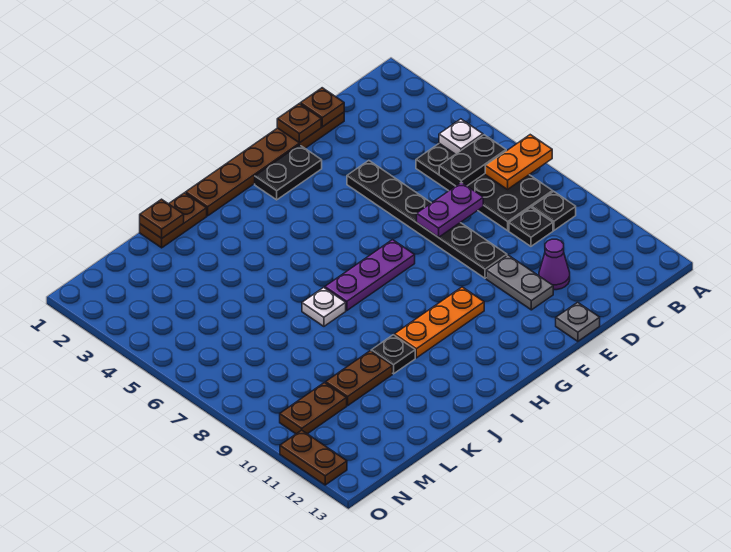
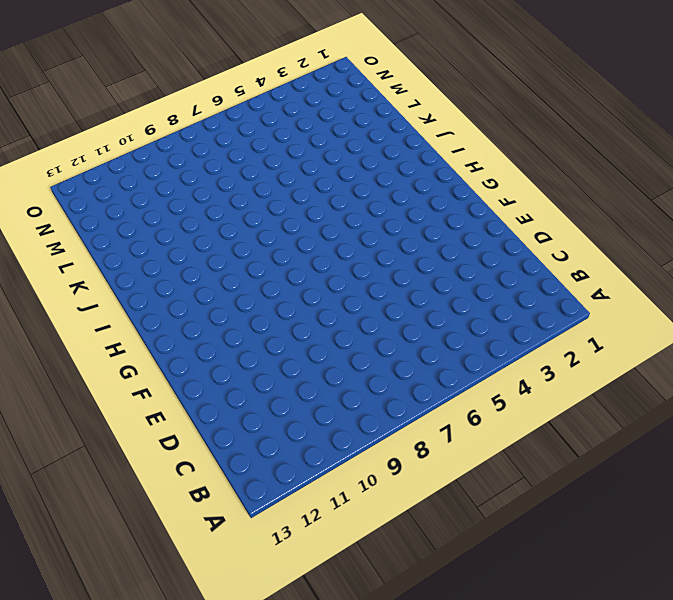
none -> black plate B5:C8 level 1
none -> black plate B9 level 1
none -> black plate C9 level 1

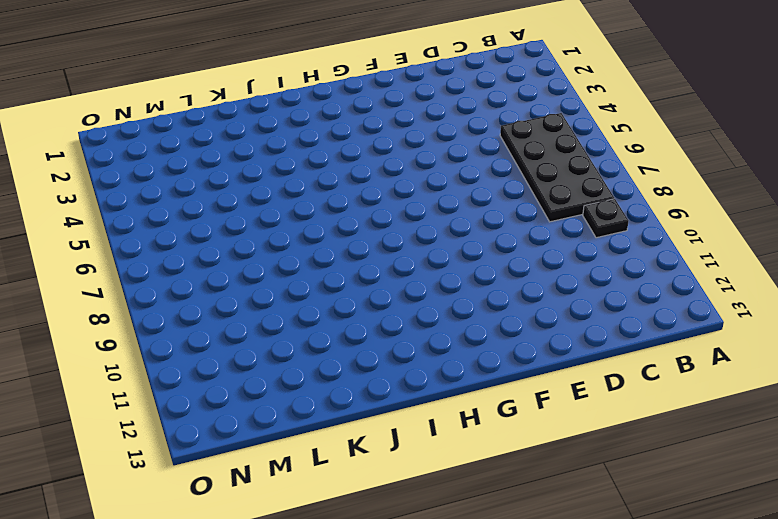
none -> black plate C9 level 1
none -> brown plate D1:I1 level 1
none -> purple cone D11 level 1

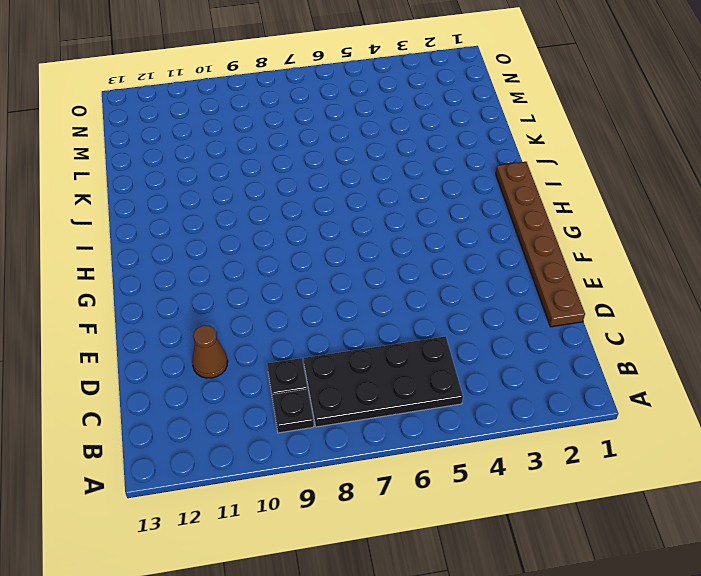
brown cone D11 level 1 -> purple cone D11 level 1
none -> black plate E4:E9 level 1
none -> grey plate E10:E11 level 1
none -> grey plate E13 level 1

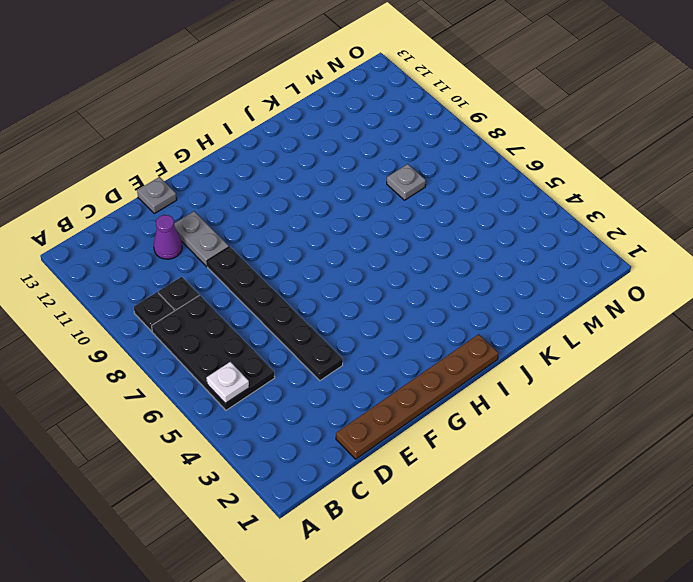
grey plate L8 level 1 -> none
none -> black plate F2:G2 level 1
none -> purple plate G7:I7 level 1
none -> orange plate G10:I10 level 1

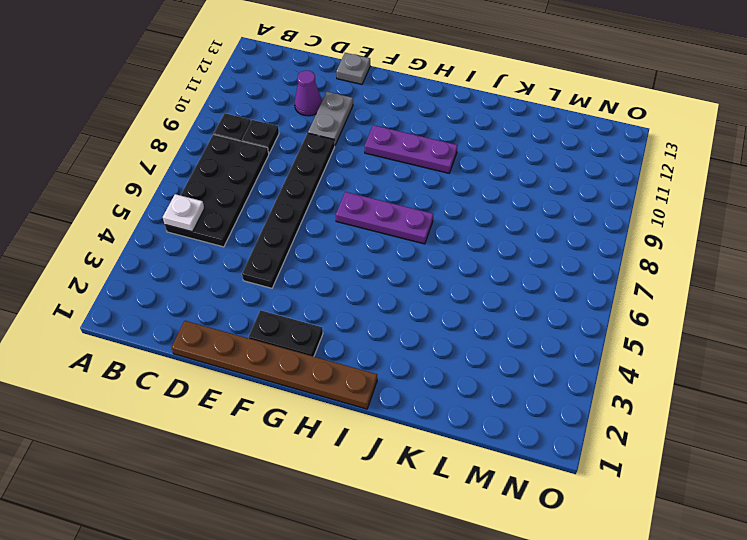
purple plate G10:I10 level 1 -> orange plate G10:I10 level 1
none -> brown plate J1:K1 level 1
none -> white plate J7 level 1
none -> black plate J10 level 1

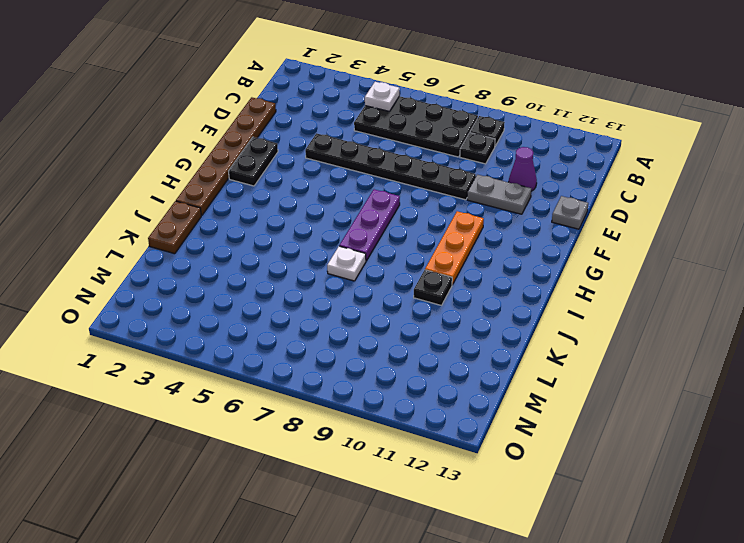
none -> brown plate K10:L10 level 1
none -> brown plate M10:N10 level 1
none -> brown plate O11:O12 level 1

